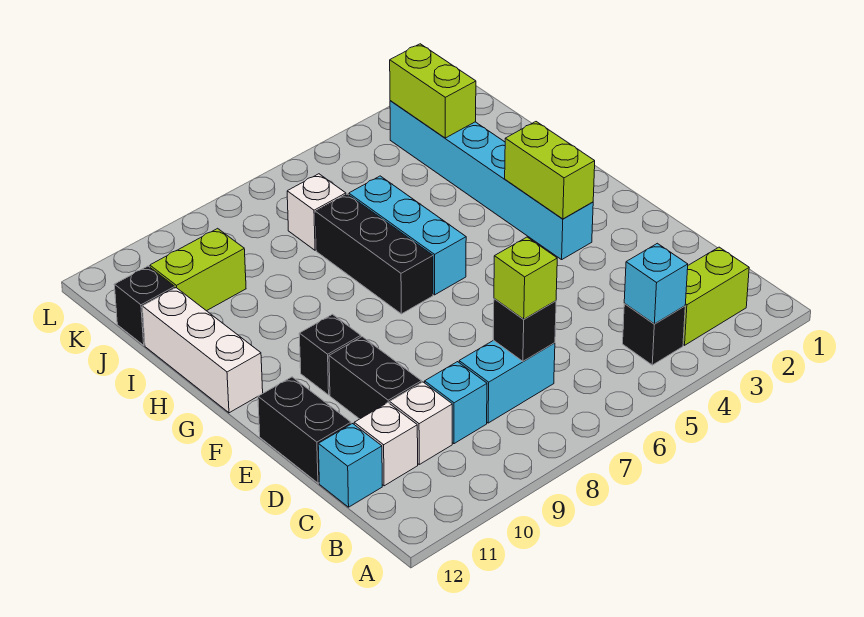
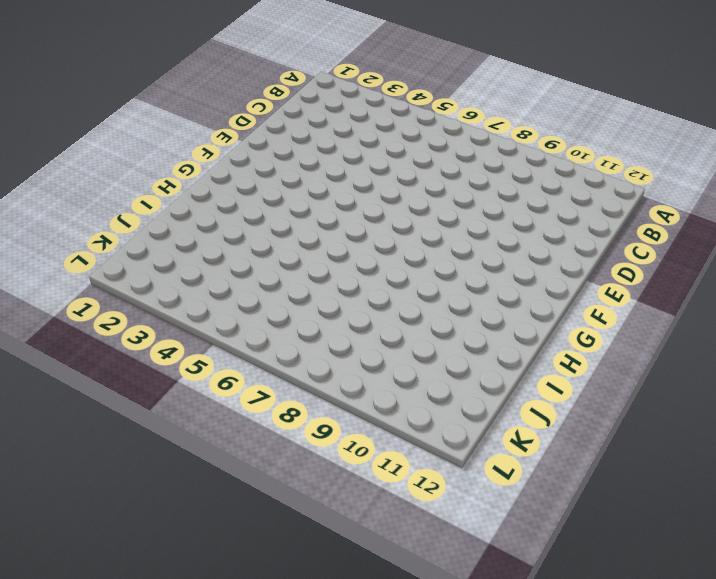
none -> lime brick B2:B3 level 1
none -> black brick B4 level 1
none -> cyan brick C7:C8 level 1

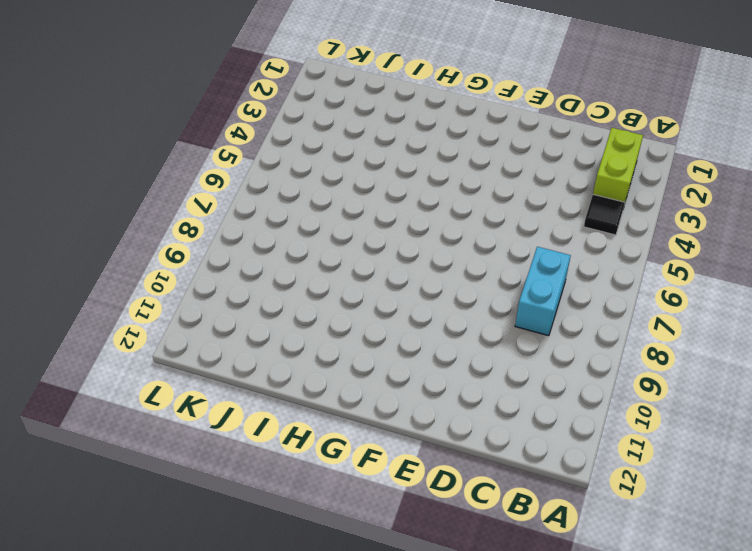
black tile B4 level 1 -> black brick B4 level 1
none -> cyan brick C9 level 1
none -> white brick C10 level 1
none -> white brick C11 level 1

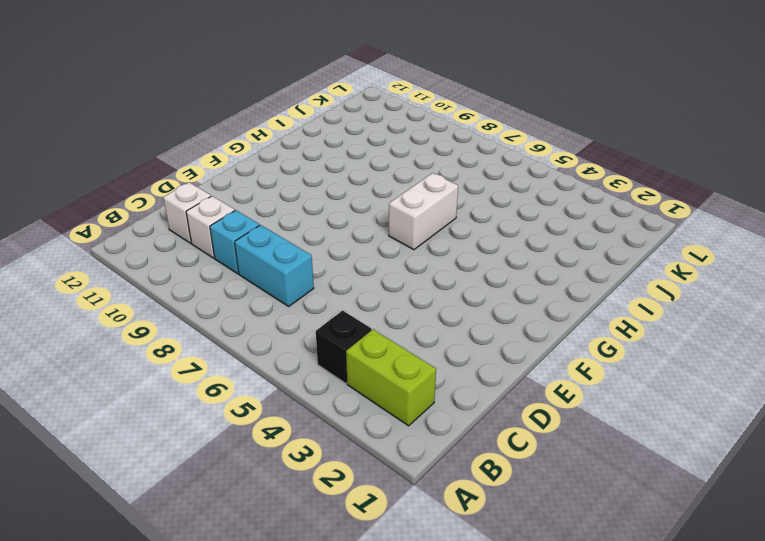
white brick G6:H6 level 1 -> cyan brick G6:I6 level 1
none -> cyan brick C12 level 1
none -> black brick D10:E10 level 1
none -> black brick D12:E12 level 1

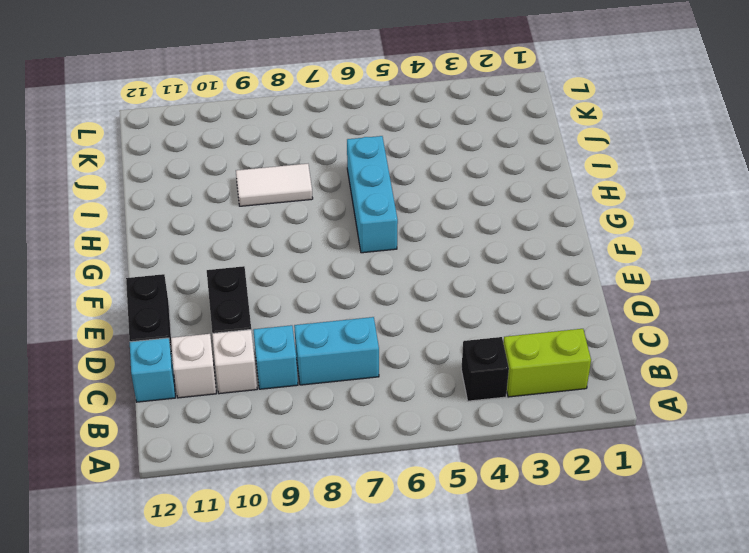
white tile I8:I9 level 1 -> none
none -> cyan brick F3:K3 level 1
none -> black brick F10 level 1
none -> black brick G7:I7 level 1

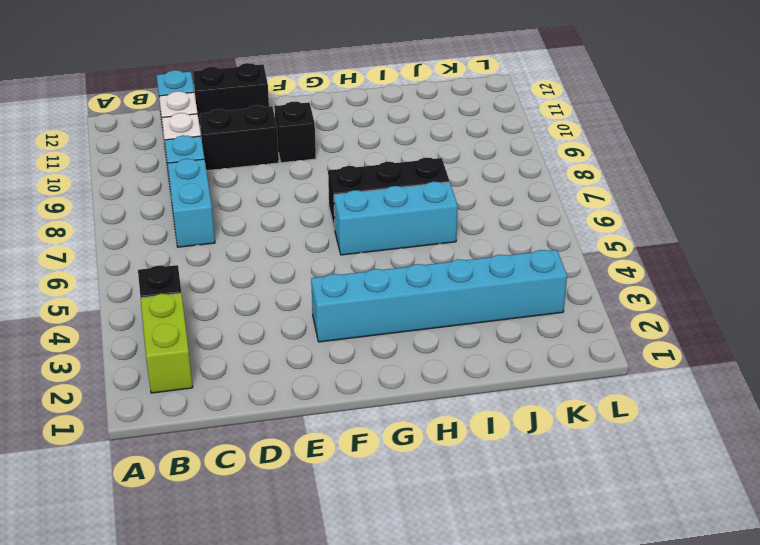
none -> white brick G12:I12 level 1
none -> white brick J7 level 1
none -> lime brick J10:J11 level 1

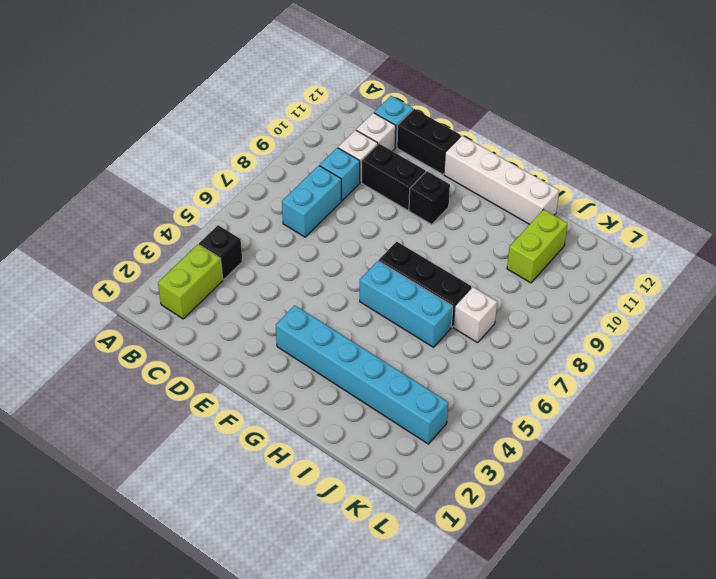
white brick F12:I12 level 1 -> white brick G12:I12 level 1
none -> black brick J12 level 1
none -> cyan brick B4 level 2
none -> black brick C7 level 2

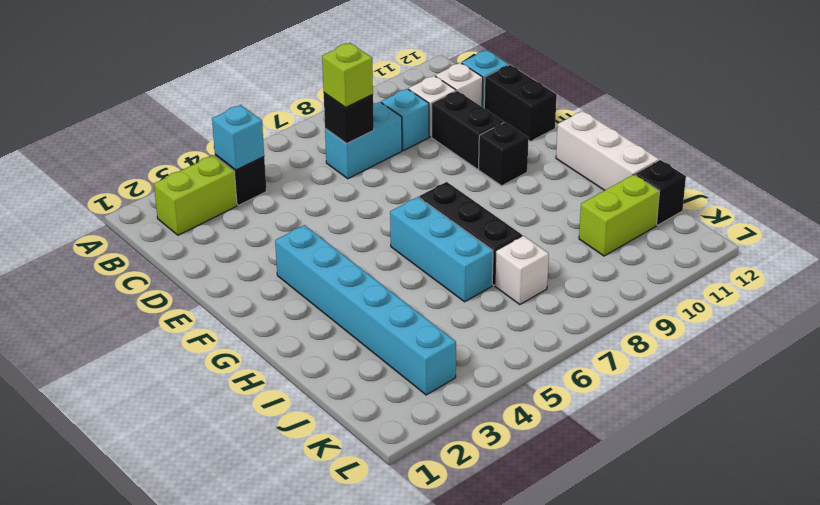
none -> lime brick F3:G3 level 2
none -> lime brick J3:K3 level 2

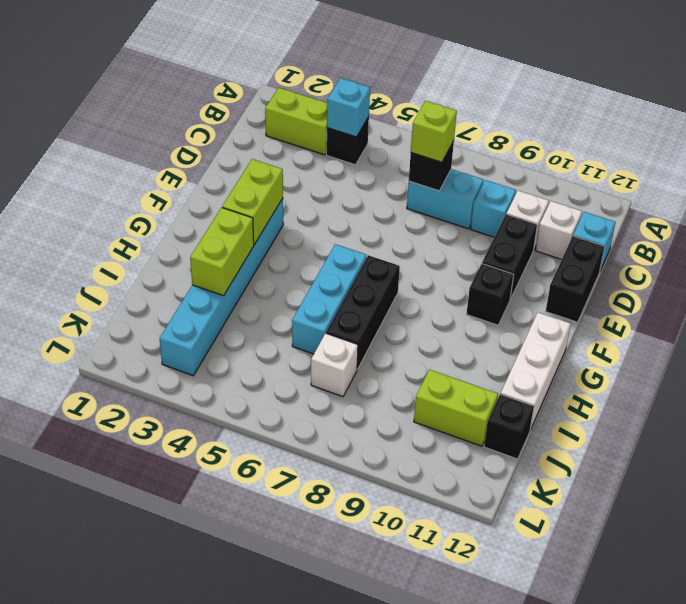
lime brick H3:I3 level 2 -> lime brick J3:K3 level 2

